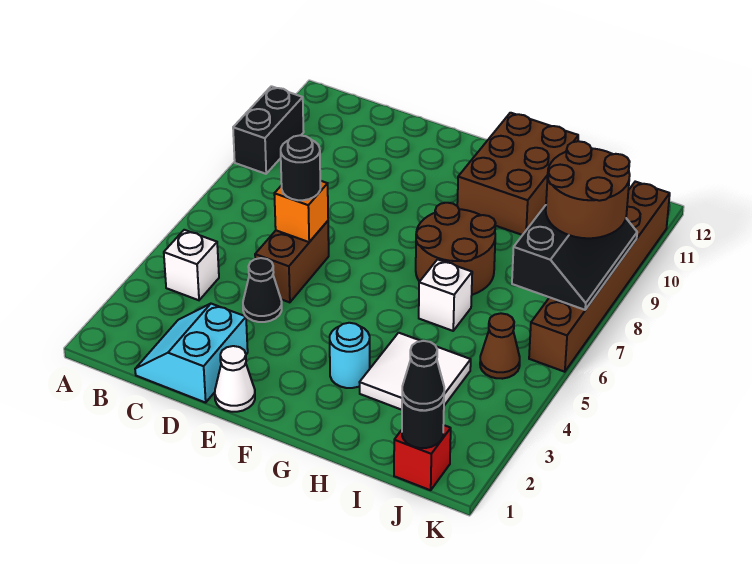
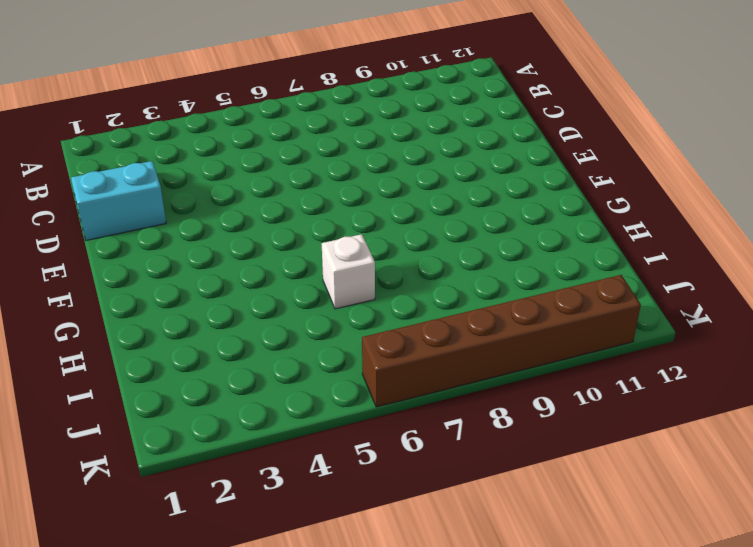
none -> black brick A9:A10 level 1
none -> white brick B4 level 1
none -> black cone D4 level 1

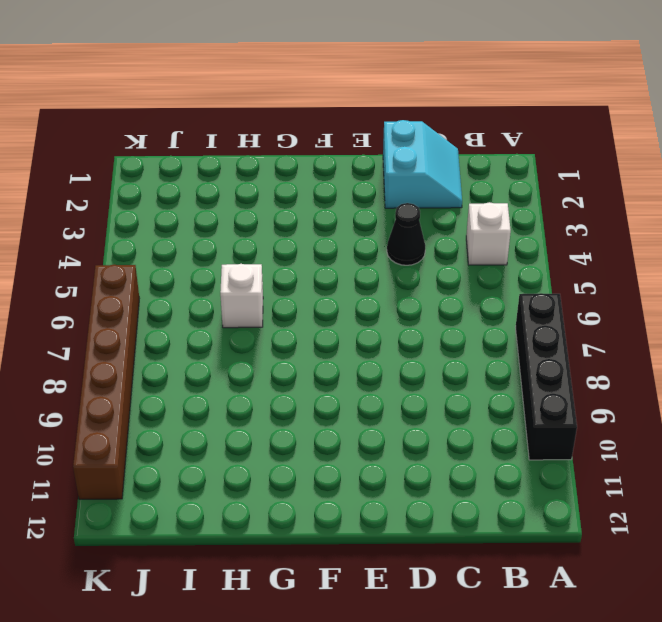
black brick A7:A10 level 1 -> black brick A9:A10 level 1
none -> brown brick D5:D6 level 1
none -> white cone E1 level 1
none -> cyan round brick G3 level 1

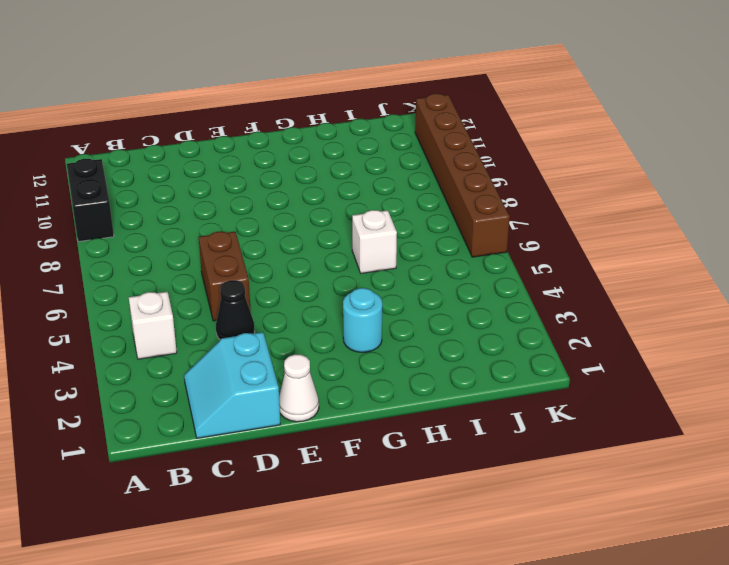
none -> brown round brick G7:H8 level 1
none -> brown brick G10:H12 level 1
none -> white tile H3:I4 level 1

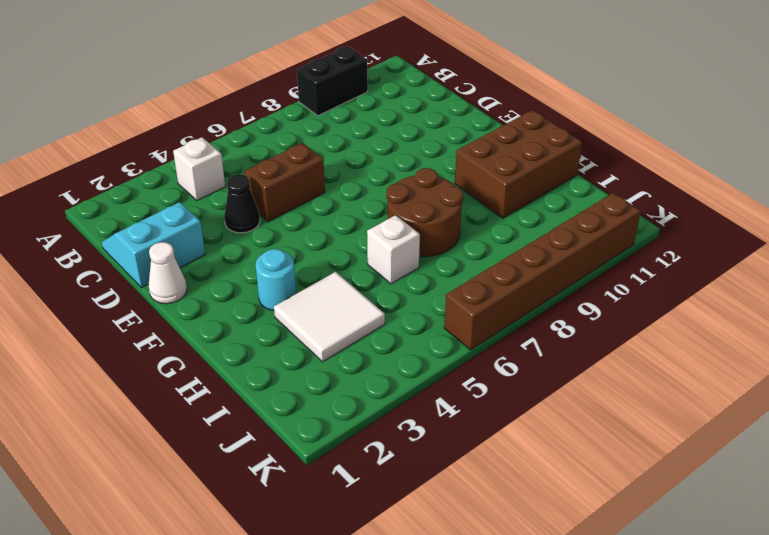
none -> red brick J1 level 1
none -> brown cone J5 level 1
none -> orange brick D6 level 2

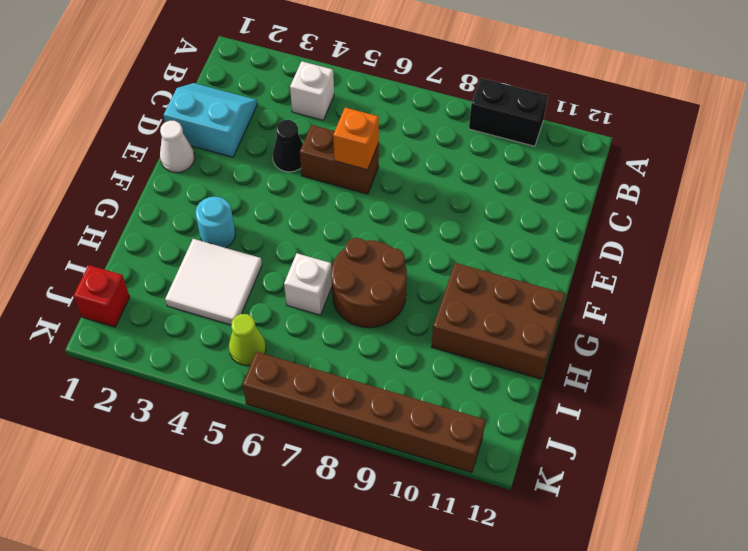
lime cone J5 level 1 -> brown cone J5 level 1
none -> black round brick J1 level 2
none -> black slope J7:K9 level 2 top J
none -> black round brick D6 level 3

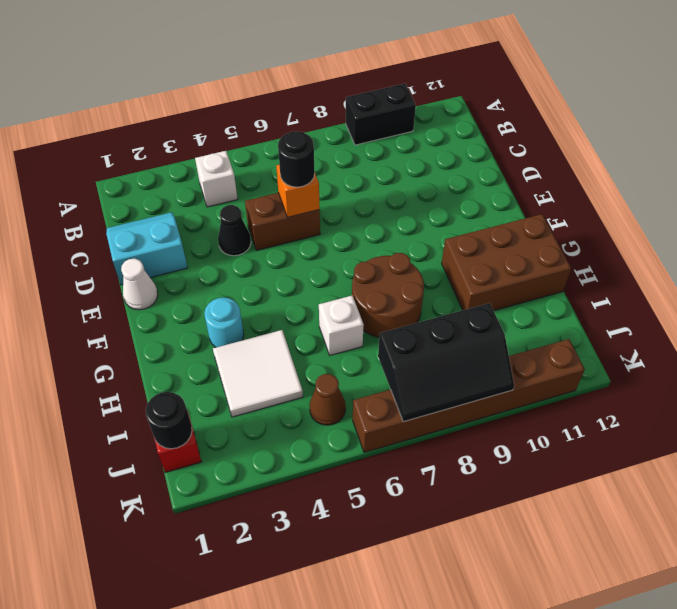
none -> black cone J1 level 3
none -> brown round brick J8:K9 level 3

